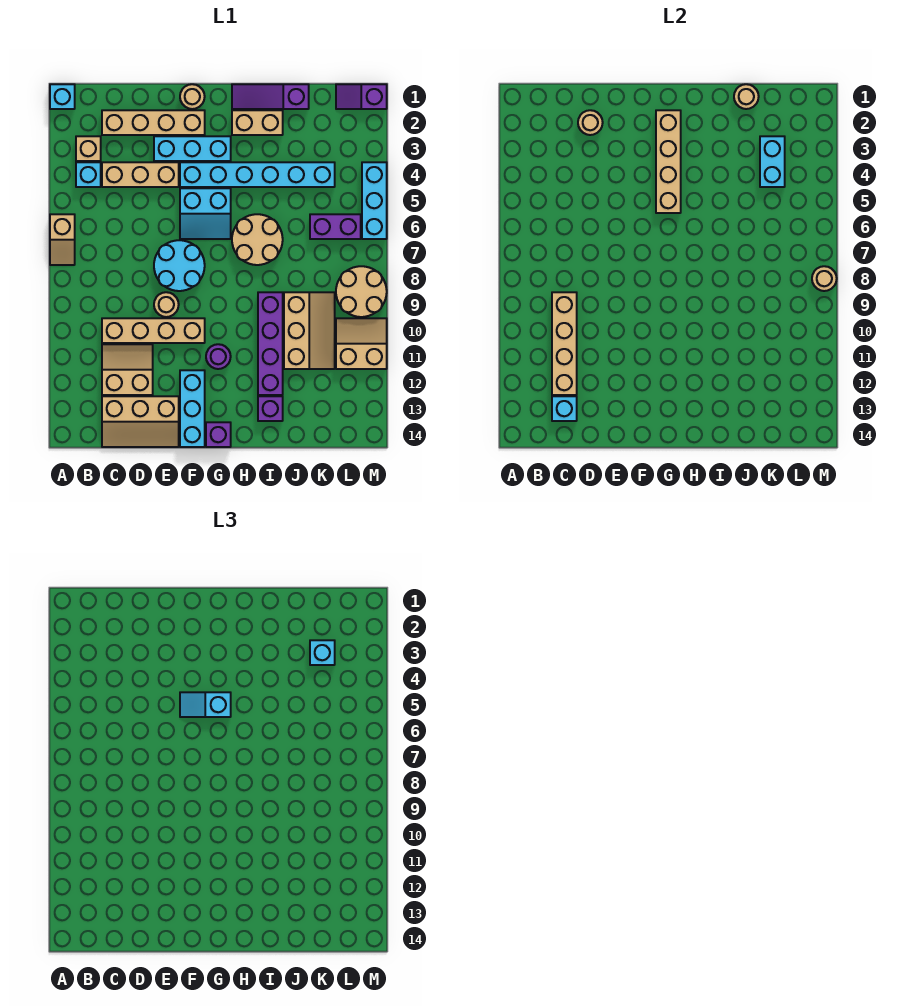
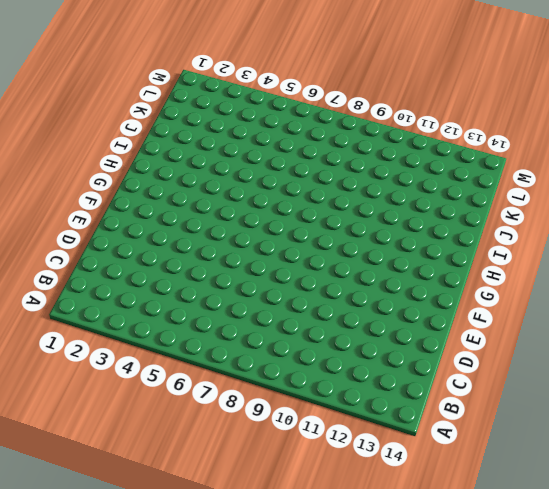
none -> cyan brick A1 level 1
none -> tan slope A6:A7 level 1 top 6
none -> tan brick B3 level 1
none -> cyan brick B4 level 1

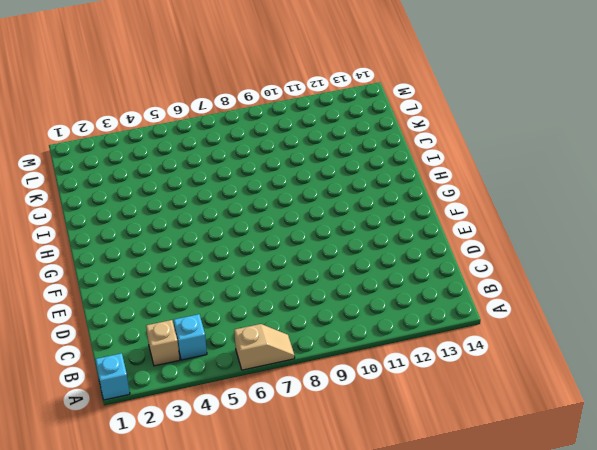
none -> tan brick C2:F2 level 1
none -> tan brick C4:E4 level 1
none -> tan brick C10:F10 level 1
none -> tan slope C11:D12 level 1 top 12

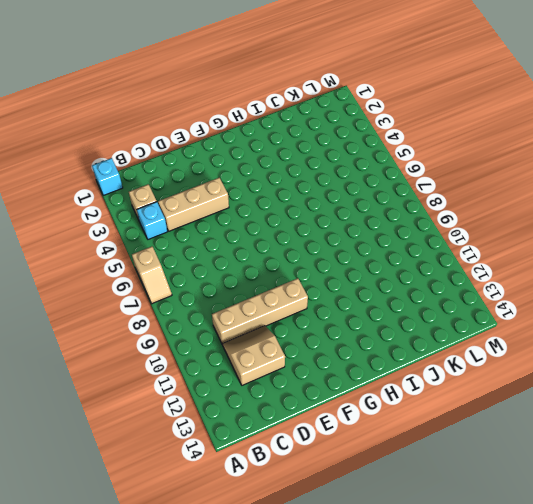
none -> tan brick C2:F2 level 1
none -> tan slope C13:E14 level 1 top 13
none -> cyan brick E3:G3 level 1
none -> cyan round brick E7:F8 level 1

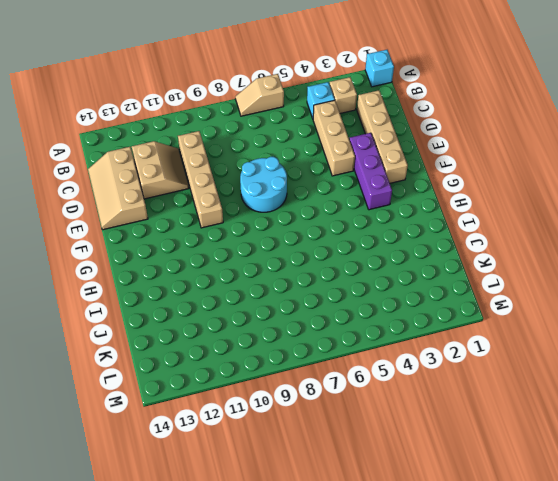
purple brick E3:G3 level 1 -> cyan brick E3:G3 level 1
none -> tan round brick E9 level 1
none -> tan round brick F1 level 1
none -> cyan brick F4:K4 level 1
none -> cyan slope F5:G6 level 1 top 5

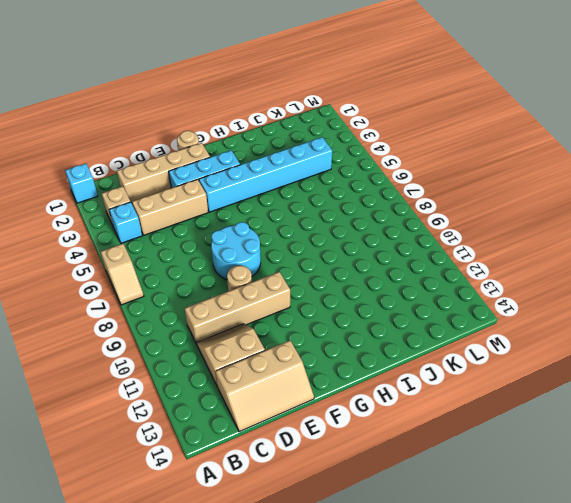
none -> cyan slope F5:G6 level 1 top 5
none -> cyan brick F12:F14 level 1
none -> purple round brick G11 level 1
none -> purple brick G14 level 1

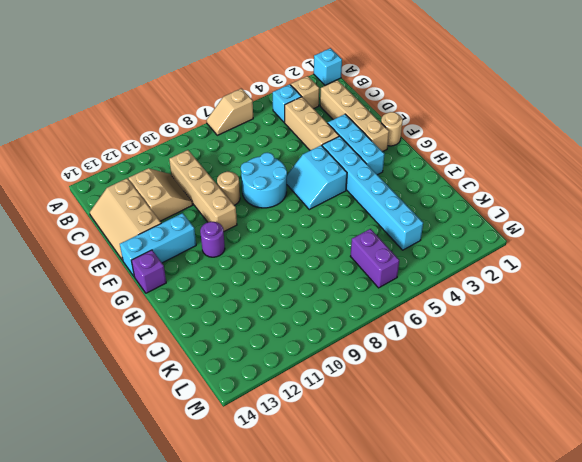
none -> purple slope H1:J1 level 1 top J
none -> tan brick H2:I2 level 1
none -> tan round brick H6:I7 level 1
none -> purple brick I9:I12 level 1

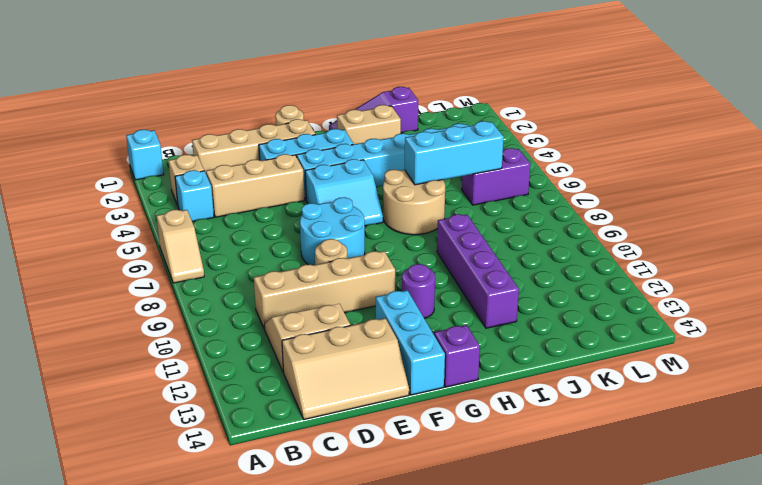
cyan brick I6:K6 level 2 -> cyan brick M4:M6 level 1
none -> purple brick I13 level 1
none -> tan slope J9:K11 level 1 top J
none -> purple slope L1:M1 level 1 top M
none -> tan round brick L8:M9 level 1

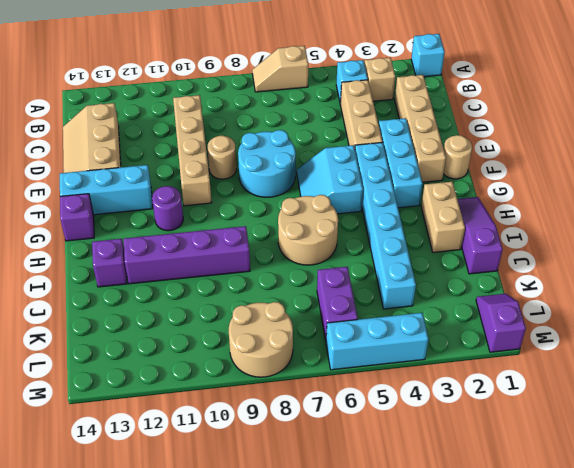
none -> tan slope C11:D12 level 1 top 12
none -> tan slope J9:K11 level 1 top J
none -> tan slope L10:M11 level 1 top 11
none -> tan brick C9:C12 level 2

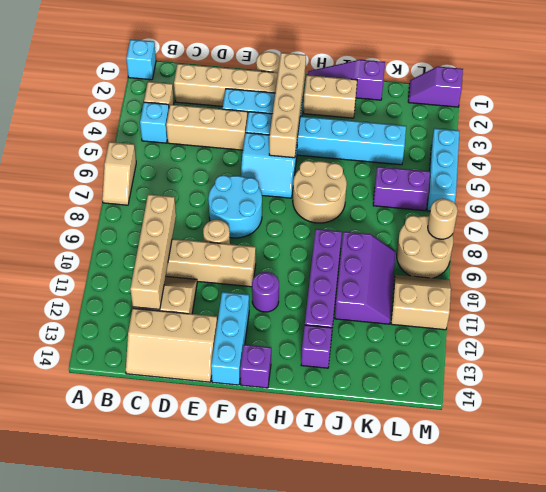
purple slope J9:K11 level 1 top J -> tan slope J9:K11 level 1 top J
none -> cyan brick C13 level 2
none -> tan round brick D2 level 2
none -> tan round brick J1 level 2
none -> cyan brick K3:K4 level 2

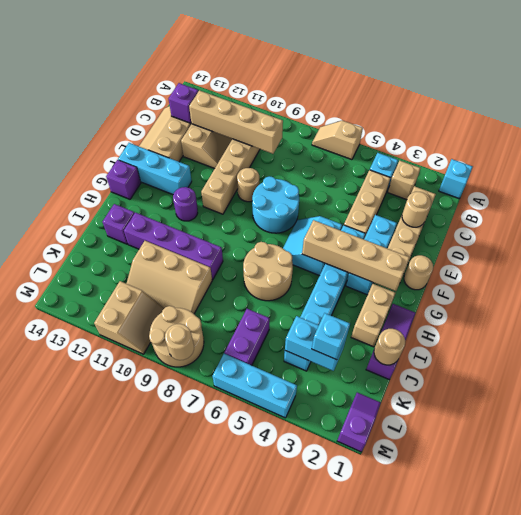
purple brick C13 level 2 -> cyan brick C13 level 2
none -> cyan slope F5:G5 level 3 top G

